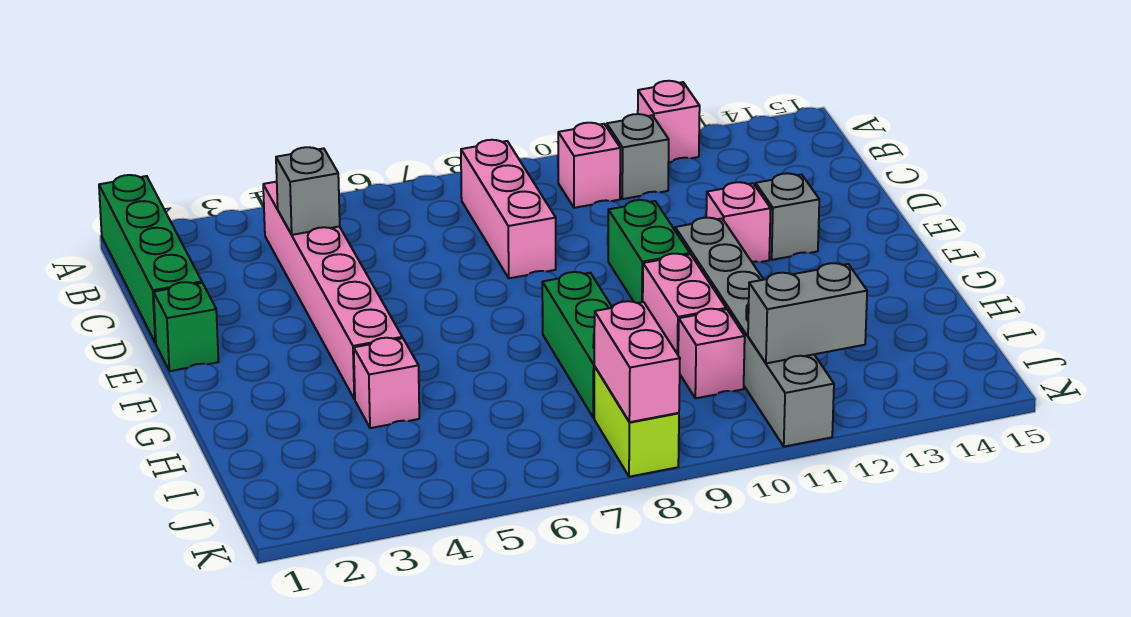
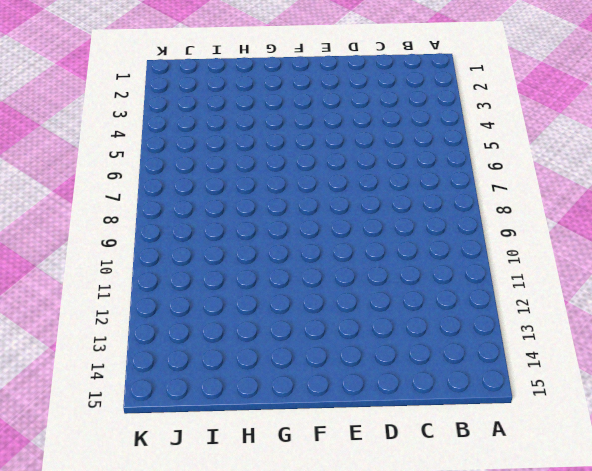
none -> green brick A1:D1 level 1
none -> pink brick A12 level 1
none -> pink brick B4:G4 level 1

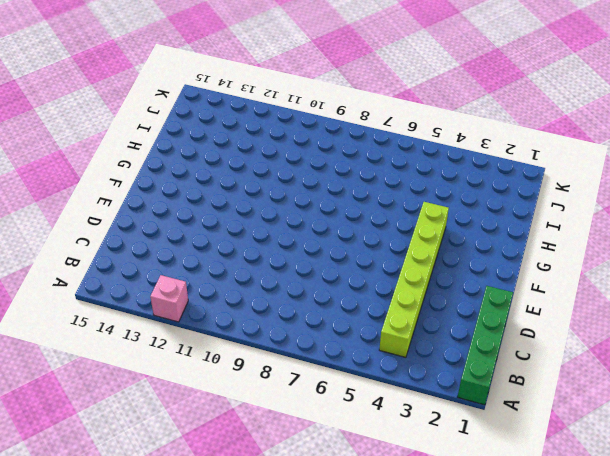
lime brick B4:G4 level 1 -> pink brick B4:G4 level 1
none -> pink brick B8:D8 level 1
none -> pink brick B10 level 1
none -> grey brick B11 level 1

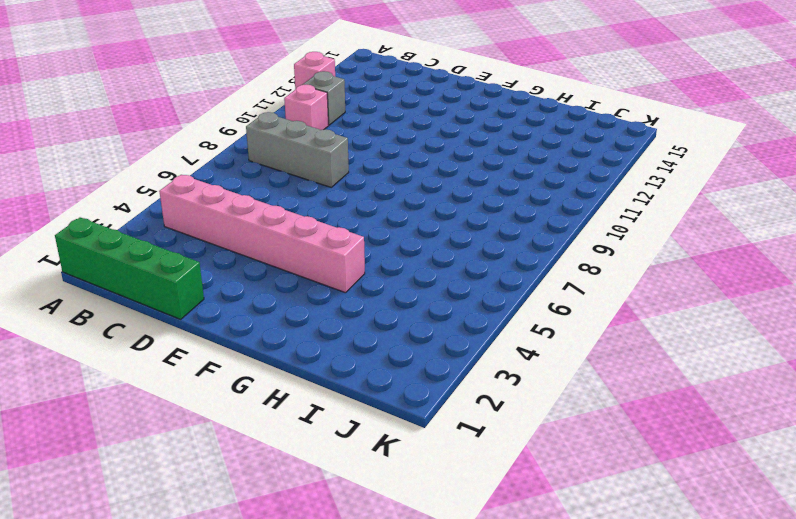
grey brick B8:D8 level 1 -> pink brick B8:D8 level 1
none -> green brick E1 level 1
none -> green brick E10:F10 level 1
none -> pink brick E12 level 1

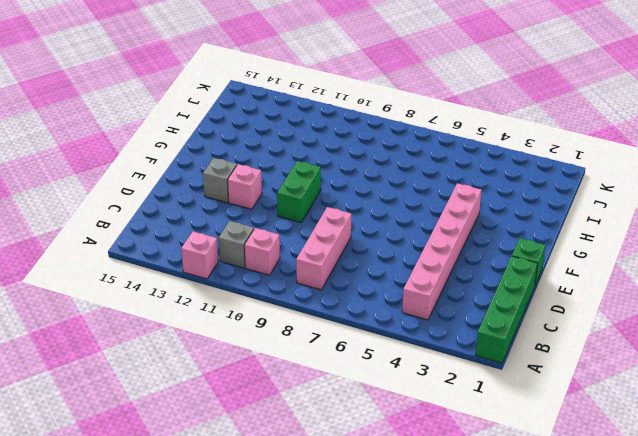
none -> grey brick F11:K11 level 1
none -> green brick G8:I8 level 1
none -> pink brick G10:H10 level 1

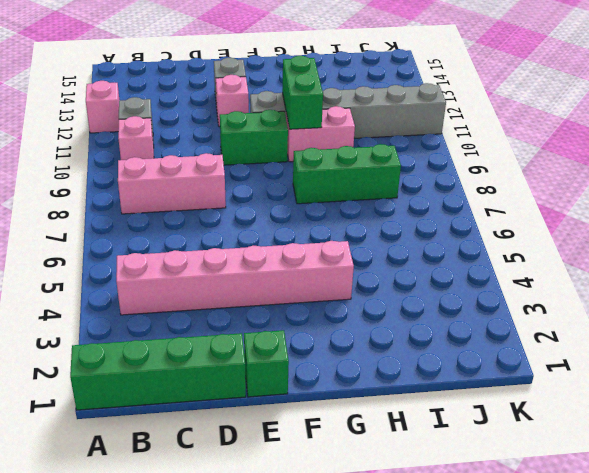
green brick G10:G11 level 2 -> none
none -> pink brick H4 level 1
none -> pink brick I10 level 1
none -> lime brick J8:K8 level 1

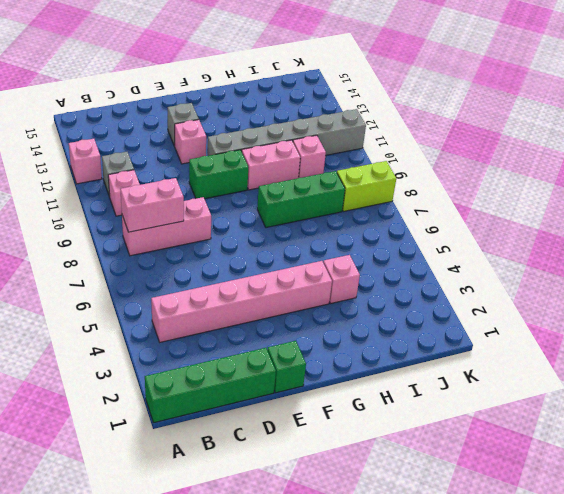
pink brick B8:C8 level 2 -> pink brick J8:K8 level 2
none -> grey brick C4 level 2
none -> grey brick J11:J12 level 2

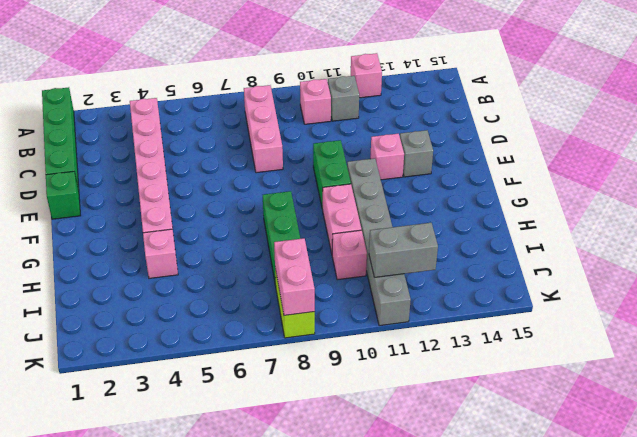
none -> grey brick C4 level 2

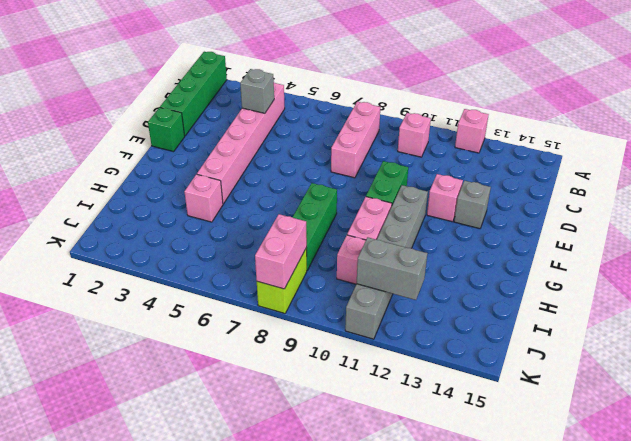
none -> grey brick B11 level 1

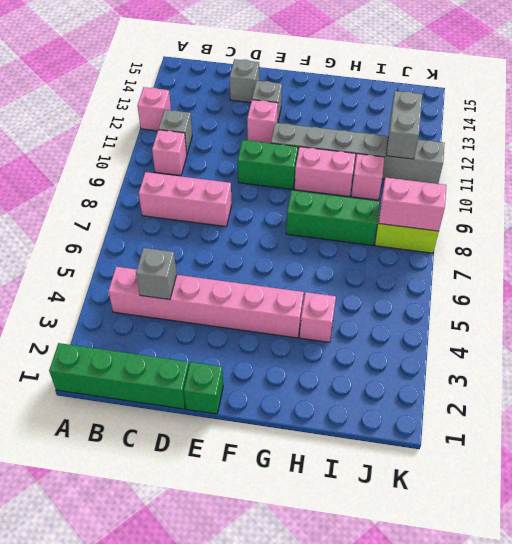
grey brick D14 level 1 -> none

